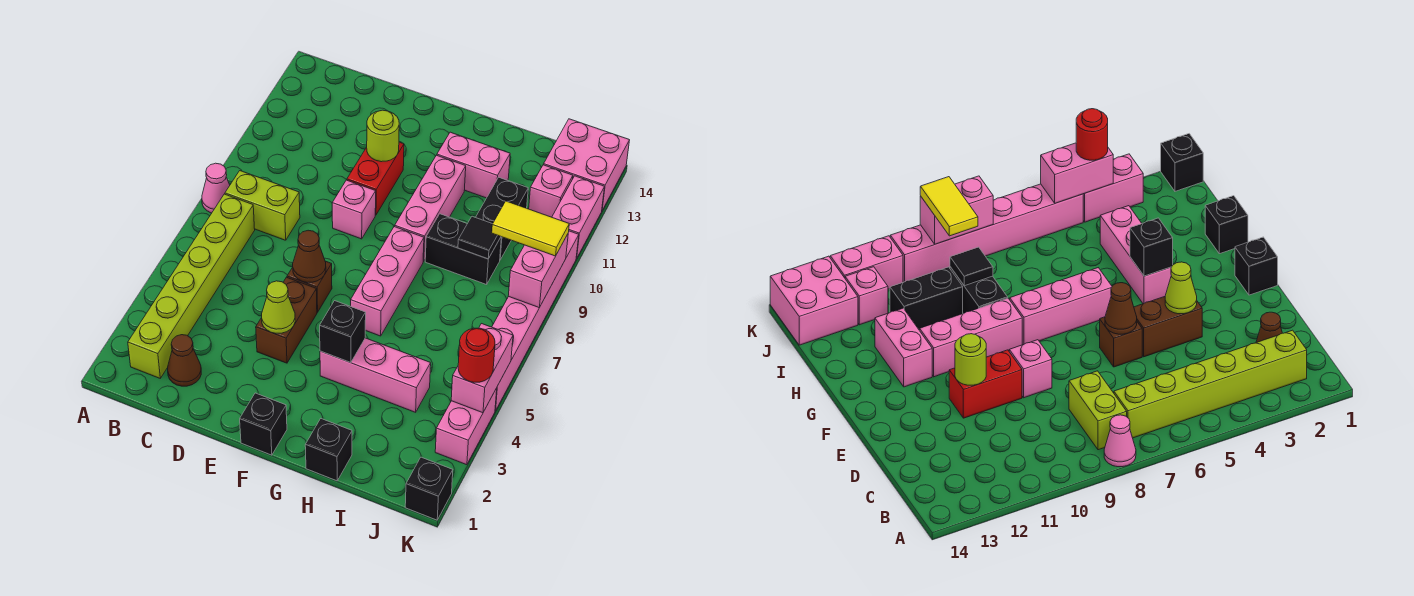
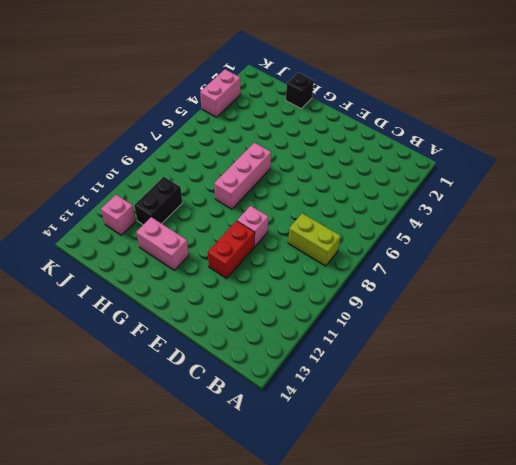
none -> pink cone A8 level 1
none -> lime brick B2:B7 level 1
none -> brown cone C2 level 1
none -> brown brick E4:E5 level 1

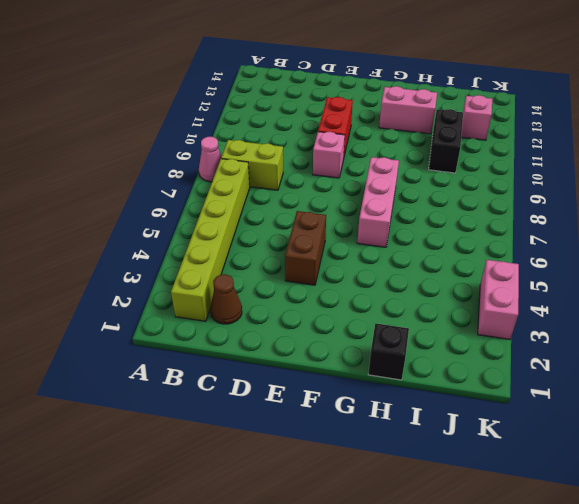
none -> brown brick E6 level 1
none -> black brick F1 level 1
none -> pink brick G4:I4 level 1
none -> pink brick G9:G11 level 1

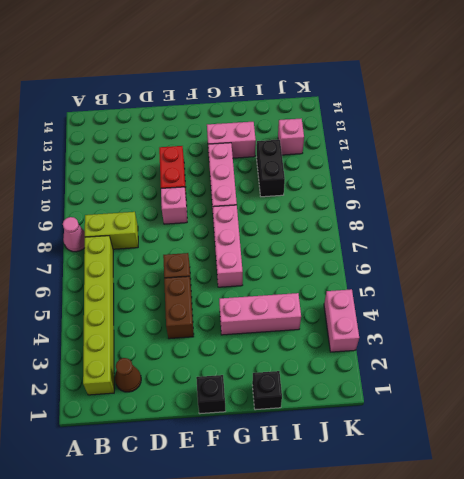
none -> black brick H9:I9 level 1
none -> pink brick J13:K14 level 1
none -> black brick K1 level 1
none -> pink brick K5:K10 level 1

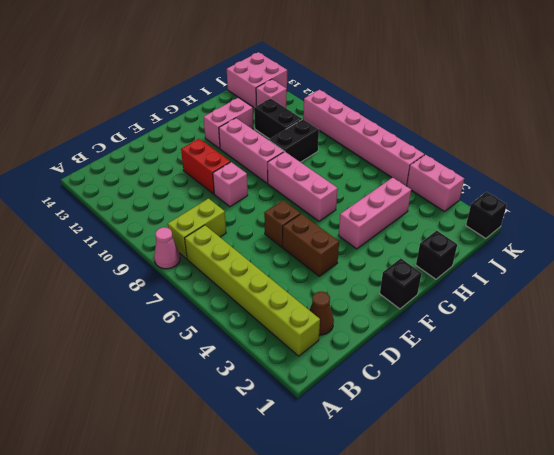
none -> pink brick K11:K12 level 1
none -> lime cone E4 level 2
none -> brown cone E6 level 2
none -> lime round brick E11 level 2

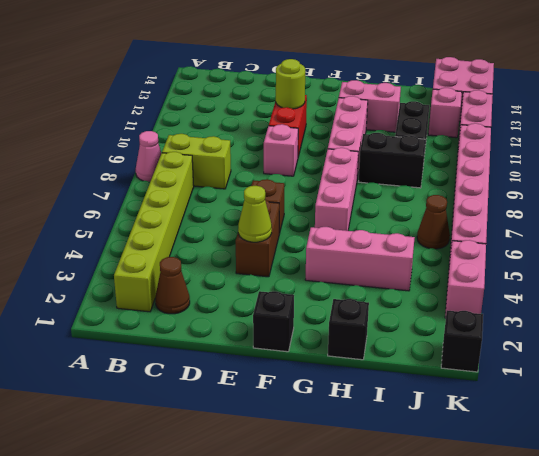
brown cone J6 level 1 -> brown cone E6 level 2
none -> black brick G4 level 2
none -> black tile I9 level 2
none -> pink brick K4:K5 level 2
none -> pink brick K8:K9 level 2

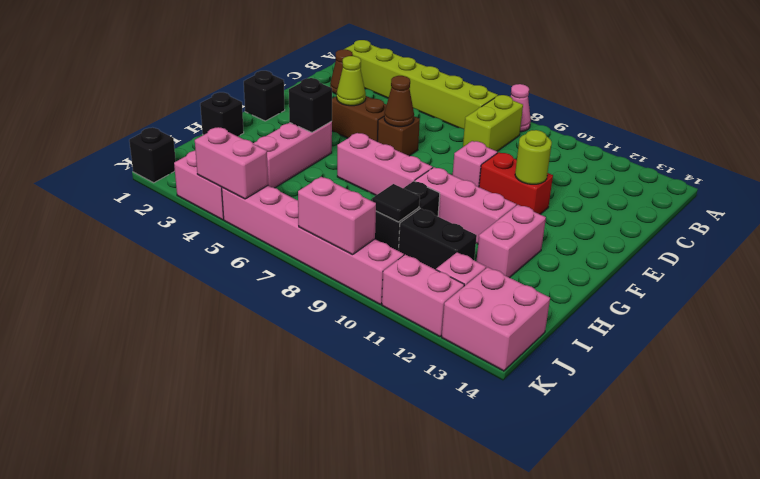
none -> yellow tile J9:K9 level 3
none -> red round brick K4 level 3

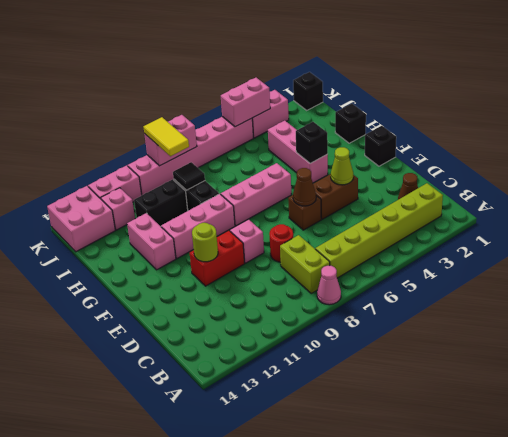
red round brick D8 level 1 -> red round brick K4 level 3

